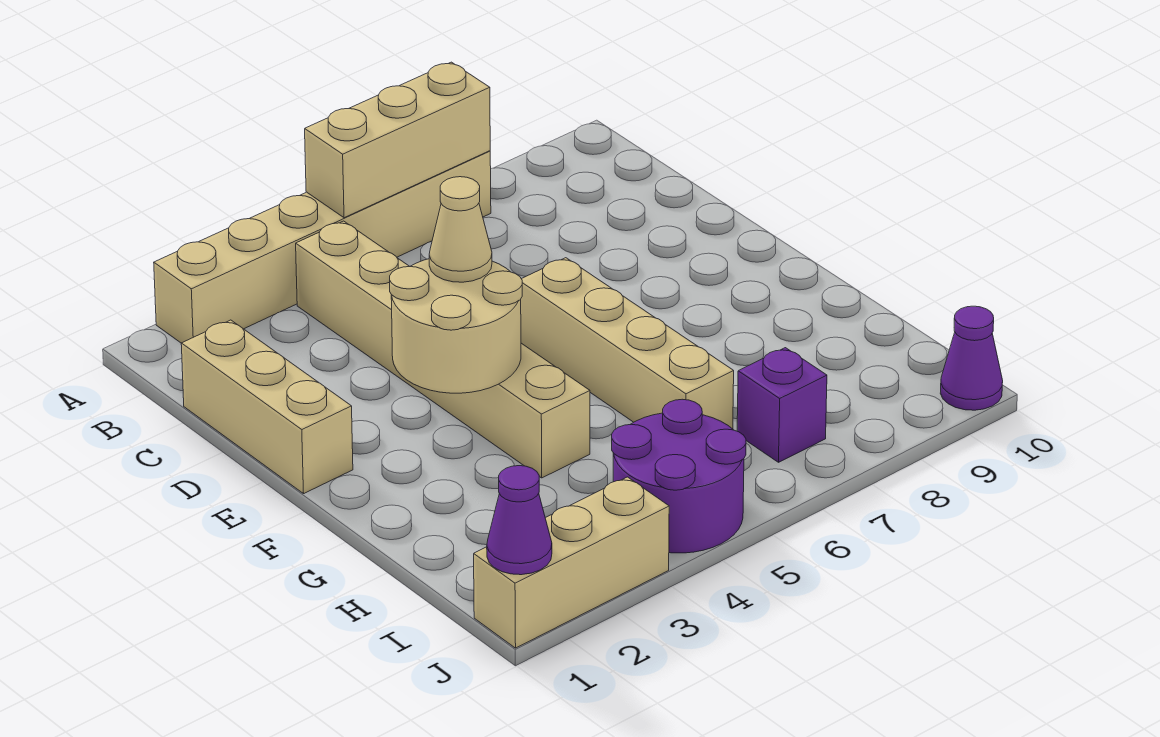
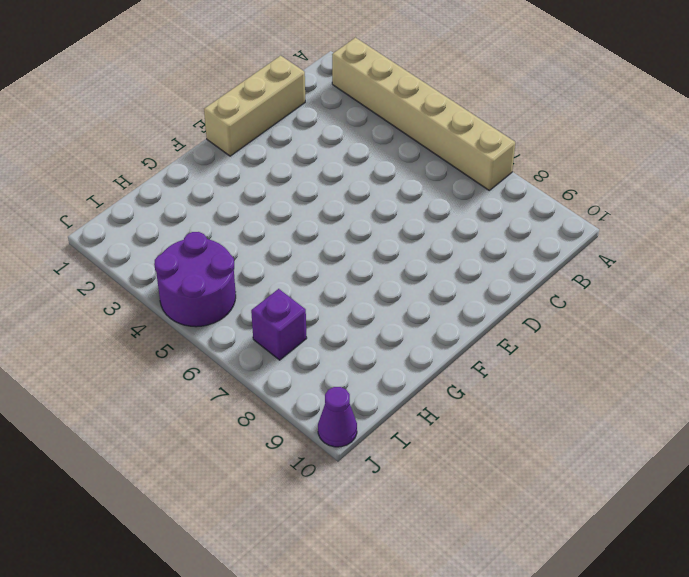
none -> tan brick B4:G4 level 1
none -> tan brick E6:H6 level 1
none -> tan brick J1:J3 level 1

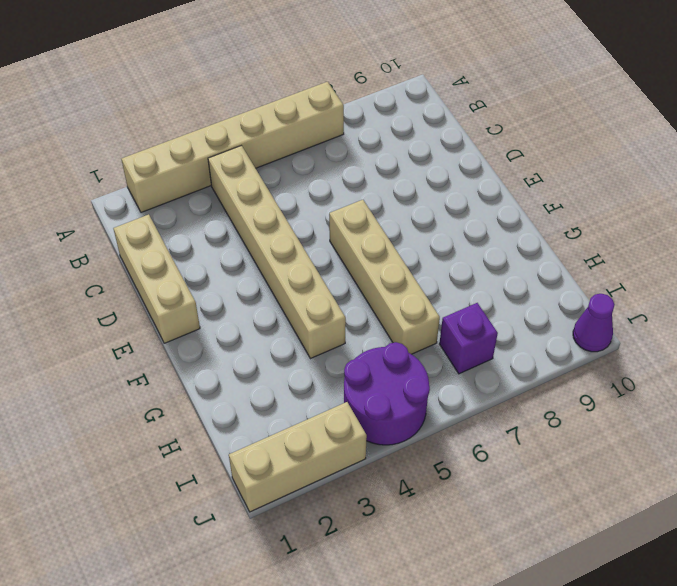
none -> tan brick A5:A7 level 2
none -> tan round brick E3:F4 level 2
none -> purple cone J1 level 2

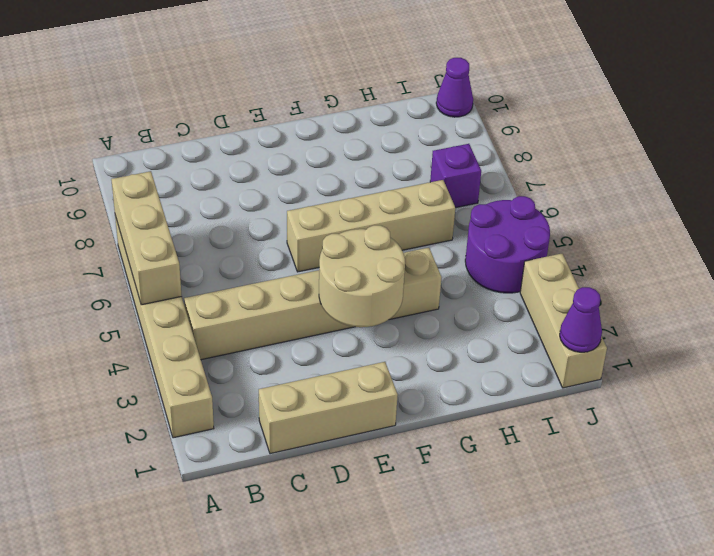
none -> tan cone E4 level 3

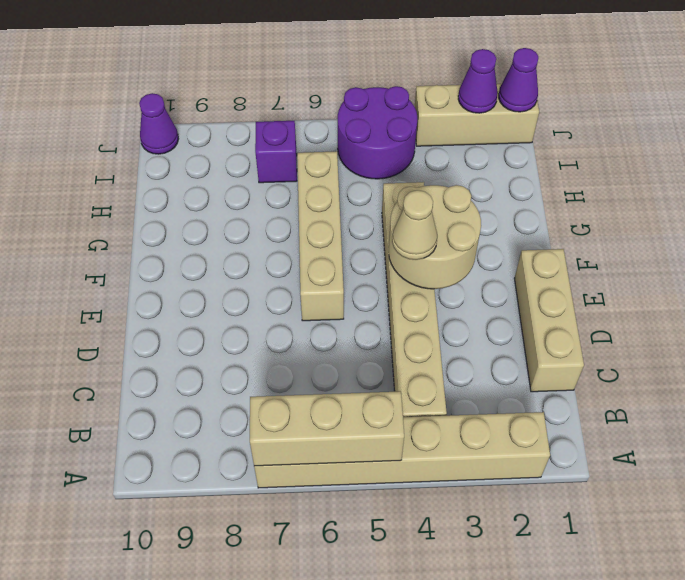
purple cone J2 level 2 -> none

